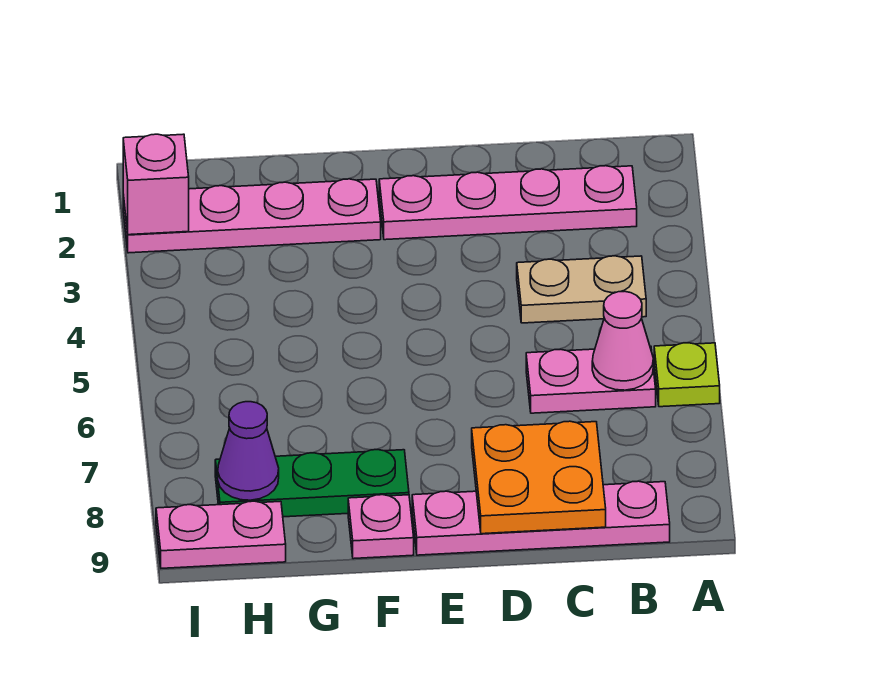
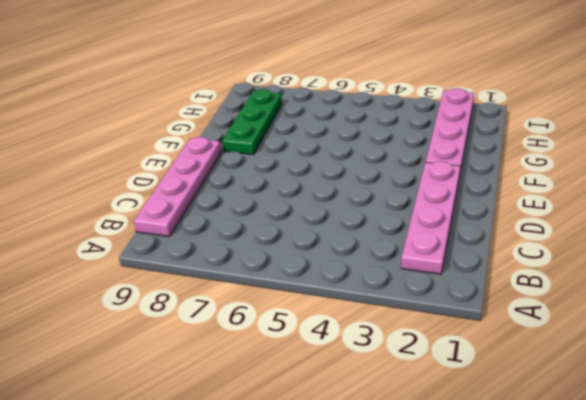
none -> lime plate A6 level 1
none -> tan plate B4:C4 level 1
none -> pink plate B6:C6 level 1

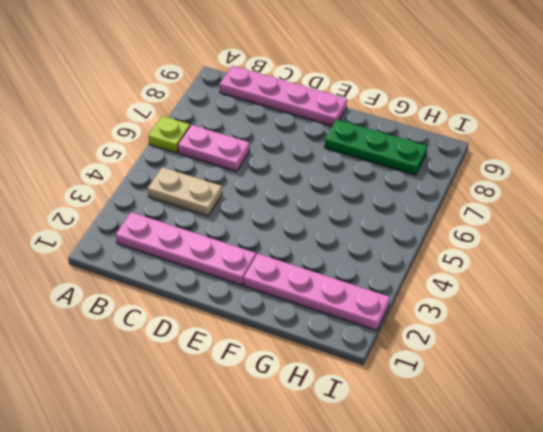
none -> pink plate F9 level 1
none -> pink plate H9:I9 level 1
none -> pink cone B6 level 2

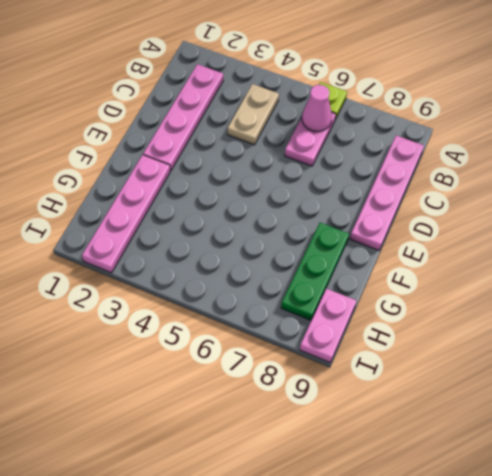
none -> pink plate F9 level 1
none -> orange plate C8:D9 level 2
none -> purple cone H8 level 2

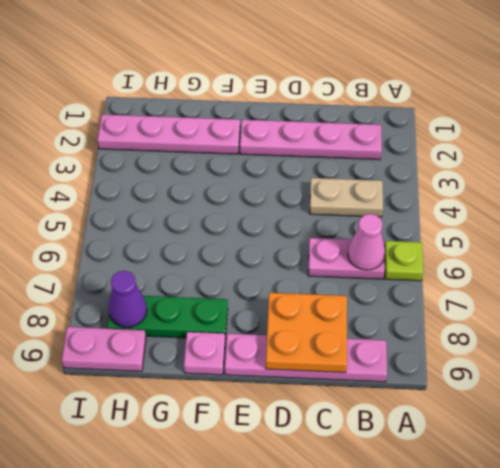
none -> pink brick I2 level 2

